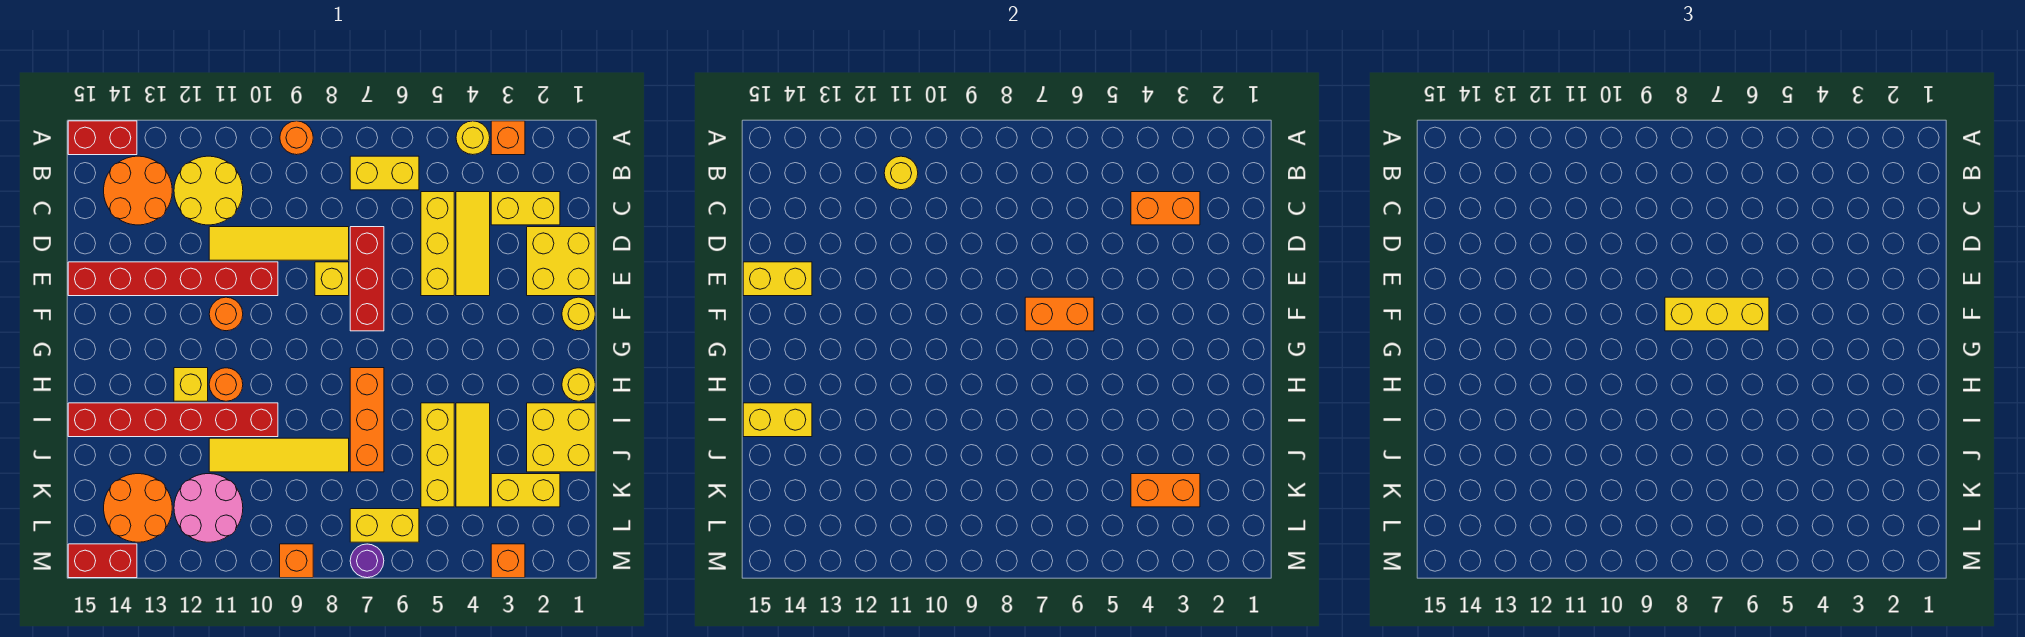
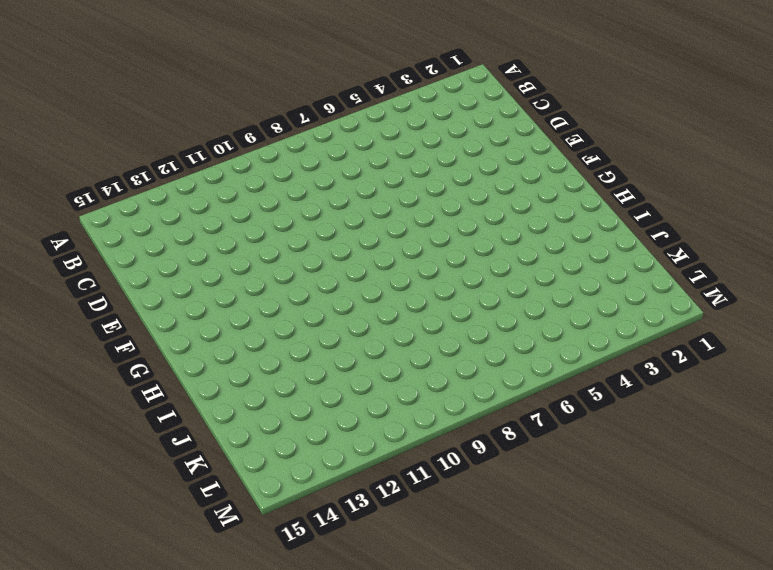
none -> orange brick A3 level 1
none -> yellow round brick A4 level 1
none -> orange round brick A9 level 1
none -> red brick A14:A15 level 1

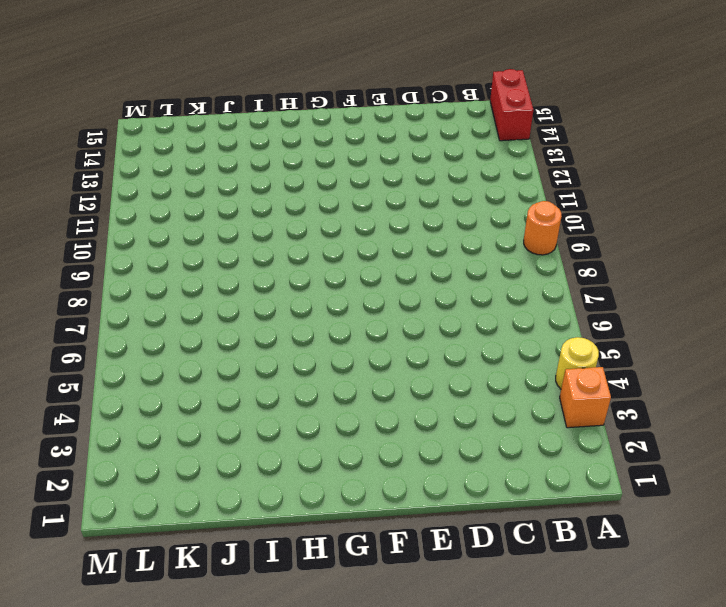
none -> yellow brick B6:B7 level 1
none -> yellow round brick B11:C12 level 1
none -> orange round brick B13:C14 level 1
none -> yellow brick C2:C3 level 1

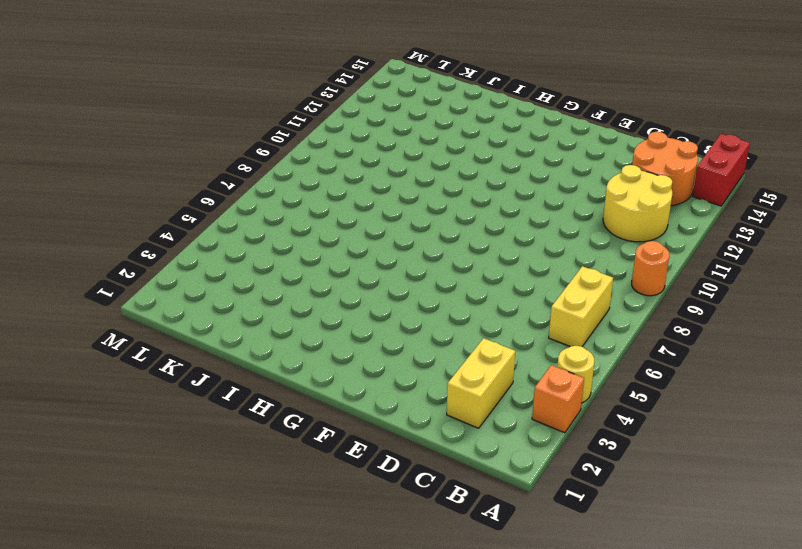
none -> yellow tile C4:E4 level 1
none -> yellow brick C5:E5 level 1
none -> yellow brick D1:E2 level 1
none -> red brick D7:F7 level 1

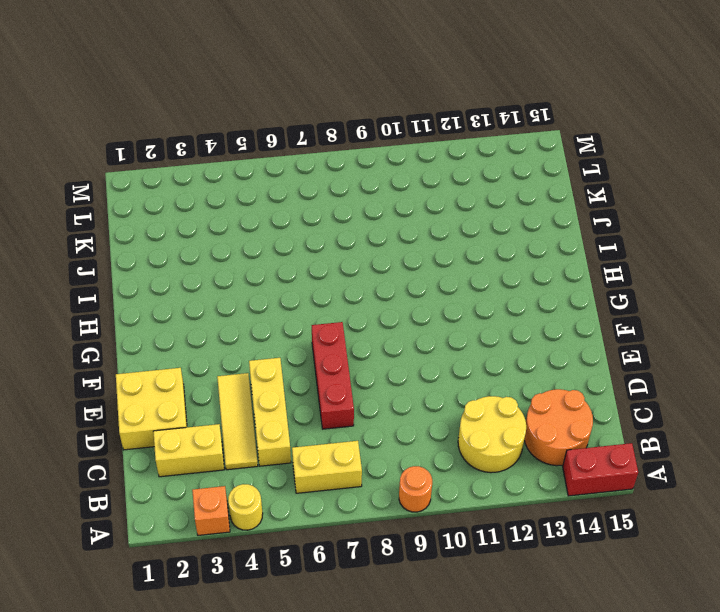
none -> yellow tile D8:D11 level 1
none -> yellow brick E8 level 1
none -> red brick E10:E15 level 1
none -> yellow round brick F1 level 1

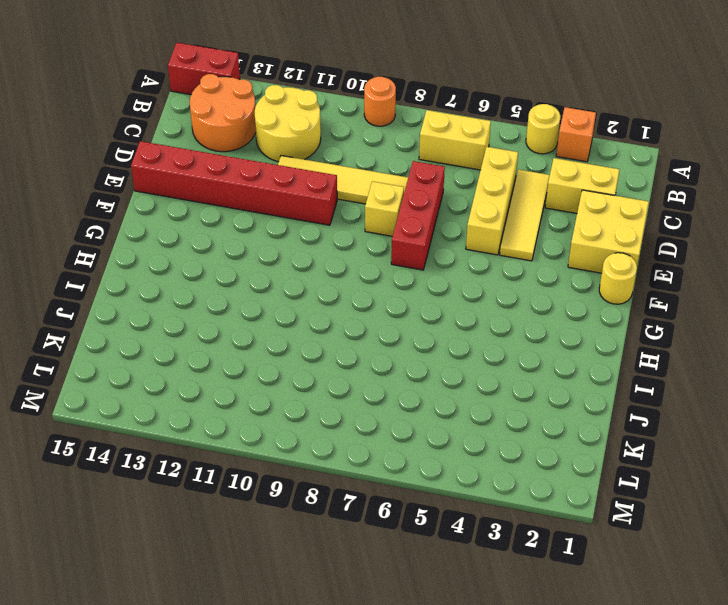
none -> orange round brick F11 level 1
none -> yellow round brick H1 level 1
none -> orange brick H7:J7 level 1
none -> orange round brick H11 level 1

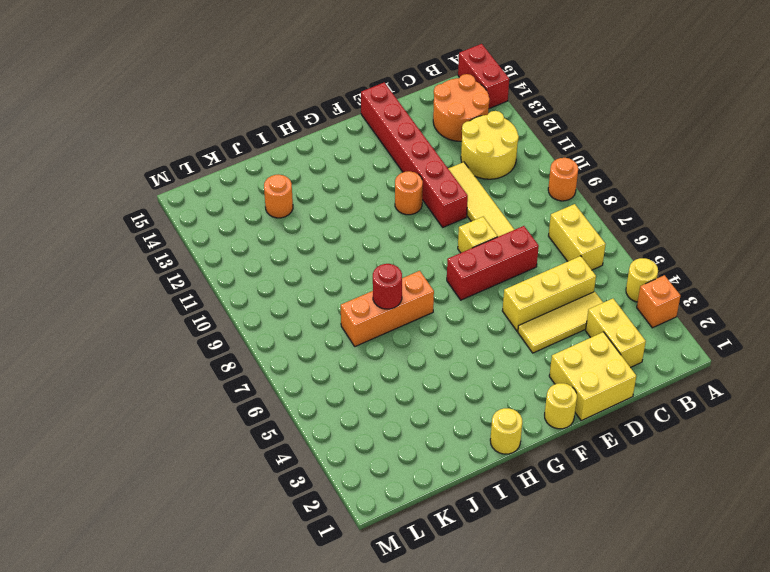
red round brick I7 level 2 -> none
orange round brick J13 level 1 -> orange round brick H11 level 1
none -> yellow brick H12 level 1
none -> yellow brick I1:J2 level 1
none -> yellow tile I4:K4 level 1
none -> yellow brick I5:K5 level 1

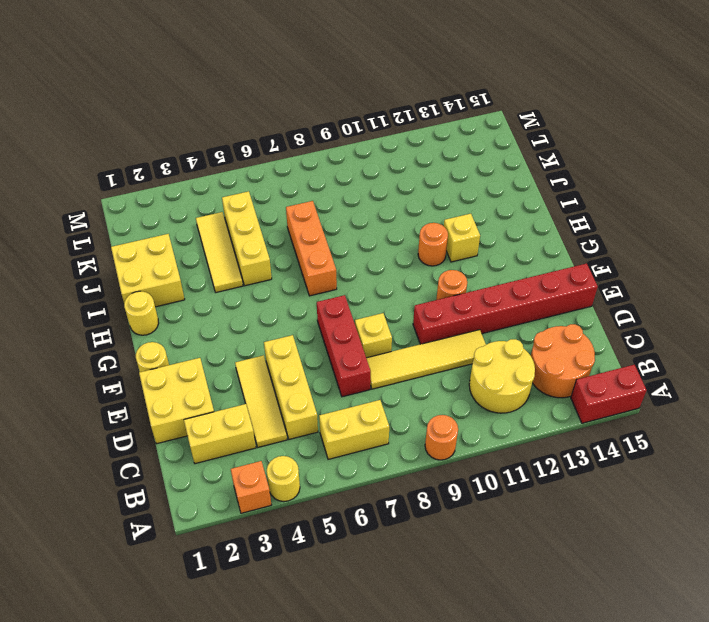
none -> red brick I10:I15 level 1
none -> yellow tile J8:J11 level 1
none -> yellow brick K2:K3 level 1
none -> pink round brick K11:L12 level 1

